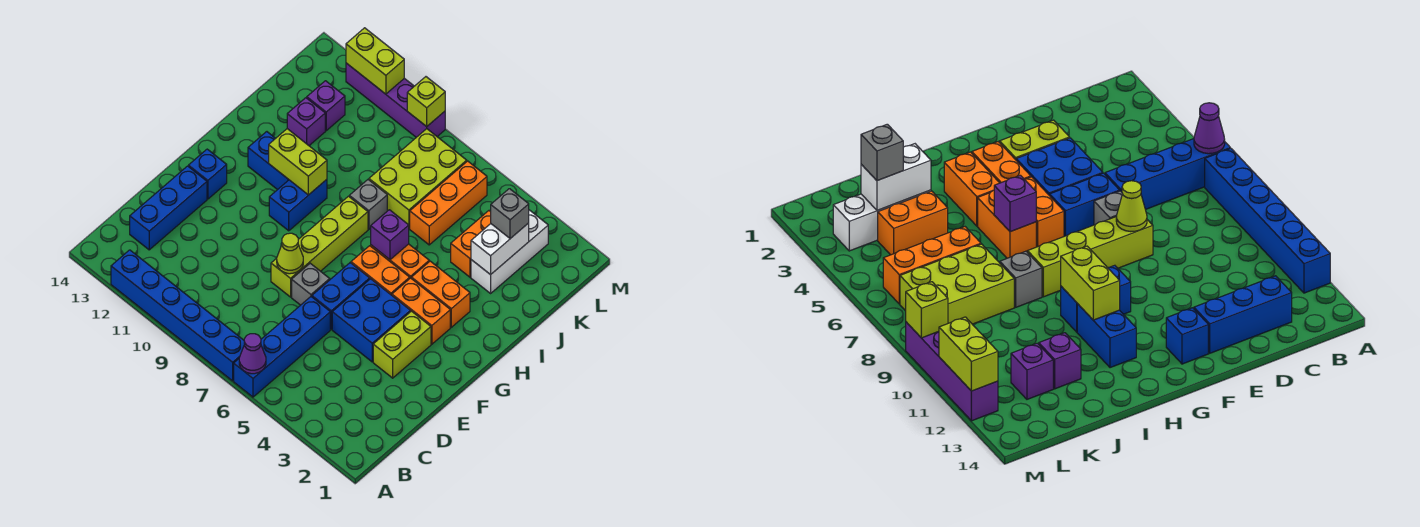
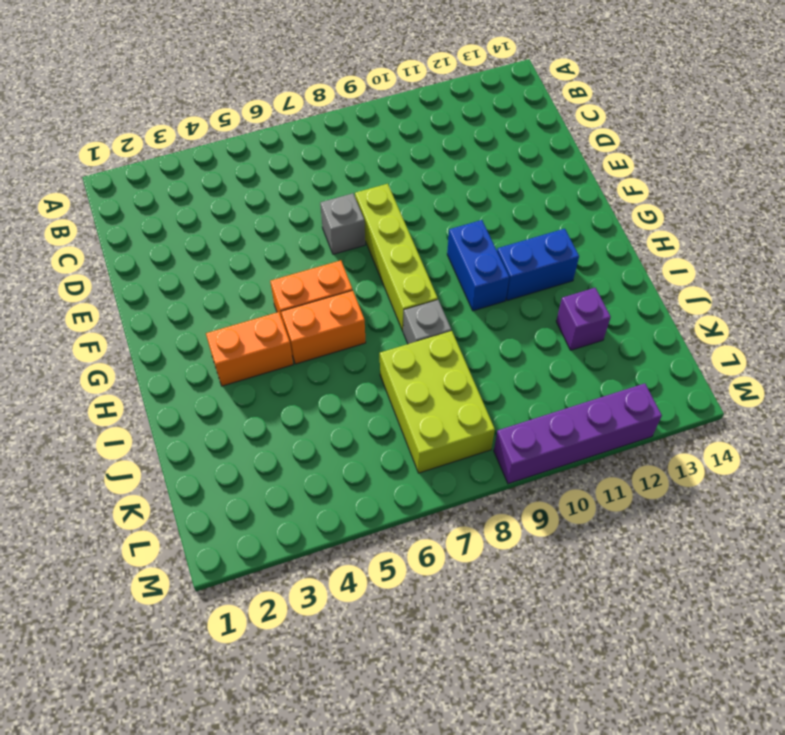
none -> blue brick A6:D6 level 1
none -> blue brick A7:A12 level 1
none -> blue brick C13:E13 level 1
none -> lime brick E3:F3 level 1

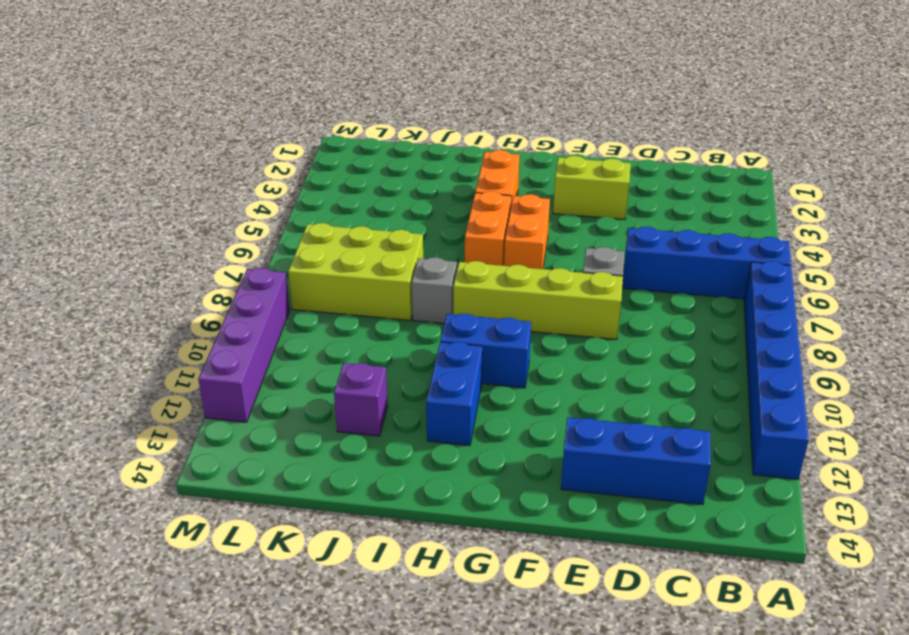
none -> blue brick E4:F5 level 1
none -> blue brick E6:F6 level 1
none -> blue brick F13 level 1
none -> orange brick G3:G4 level 1

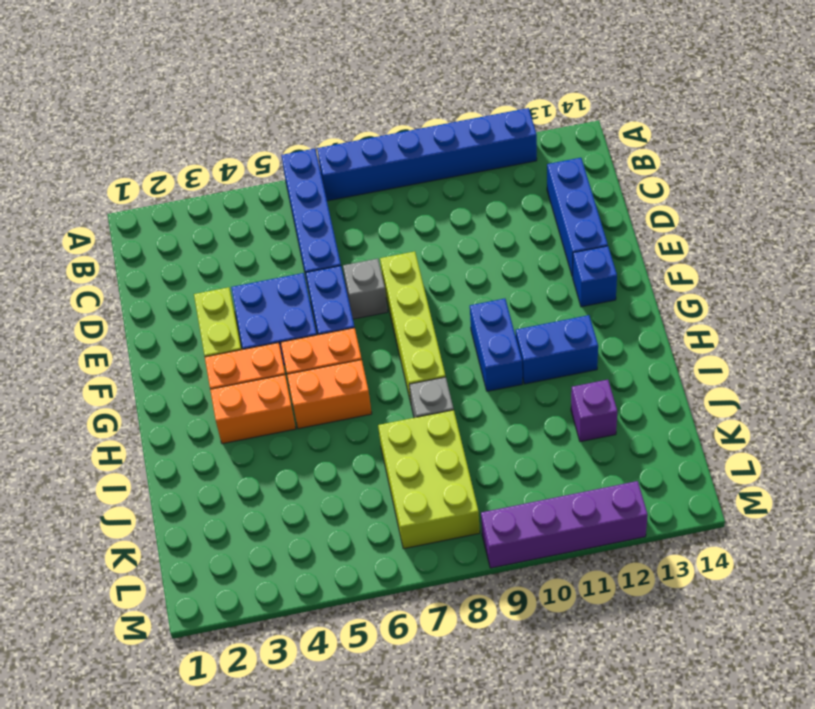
none -> white brick J3:L3 level 1
none -> orange brick J4:K4 level 1
none -> orange brick J6:L6 level 1
none -> purple brick K12 level 1

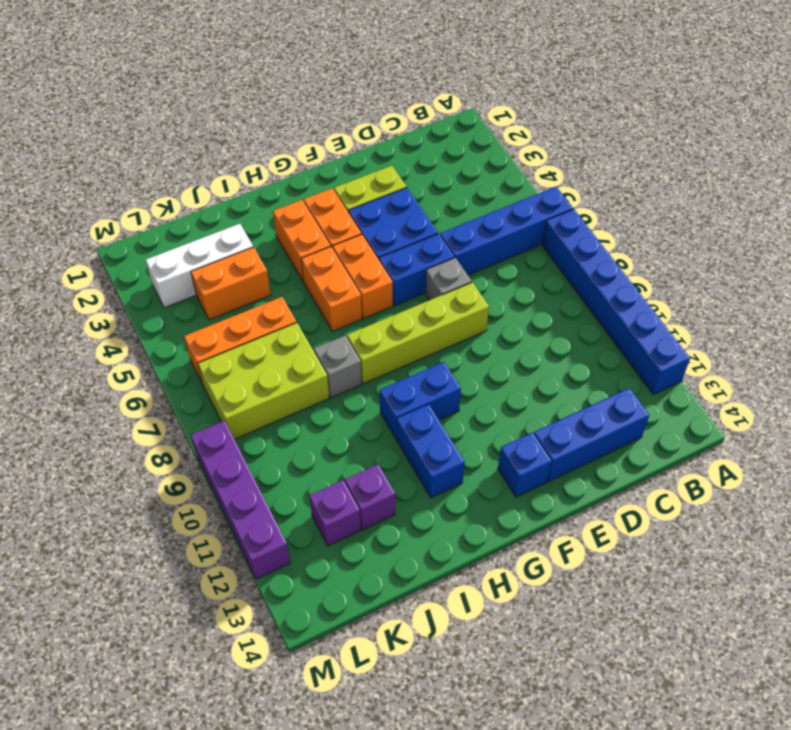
none -> purple cone A6 level 2
none -> lime cone E8 level 2
none -> purple brick H6 level 2
none -> lime brick H10:H11 level 2

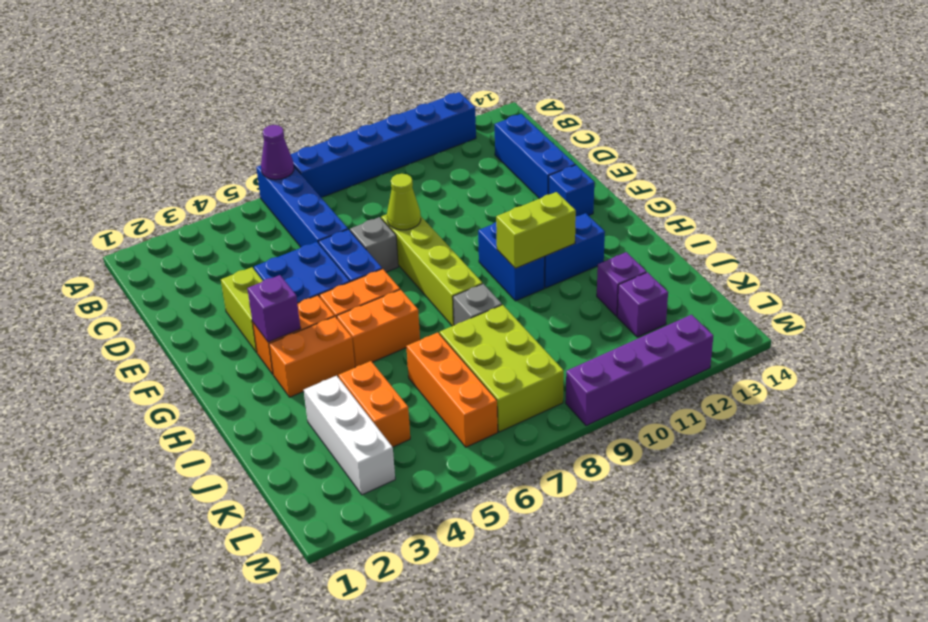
purple brick G3 level 2 -> purple brick H6 level 2
none -> white brick J3:K3 level 2
none -> lime brick M9 level 2
none -> lime brick M11:M12 level 2
none -> grey brick K3 level 3

